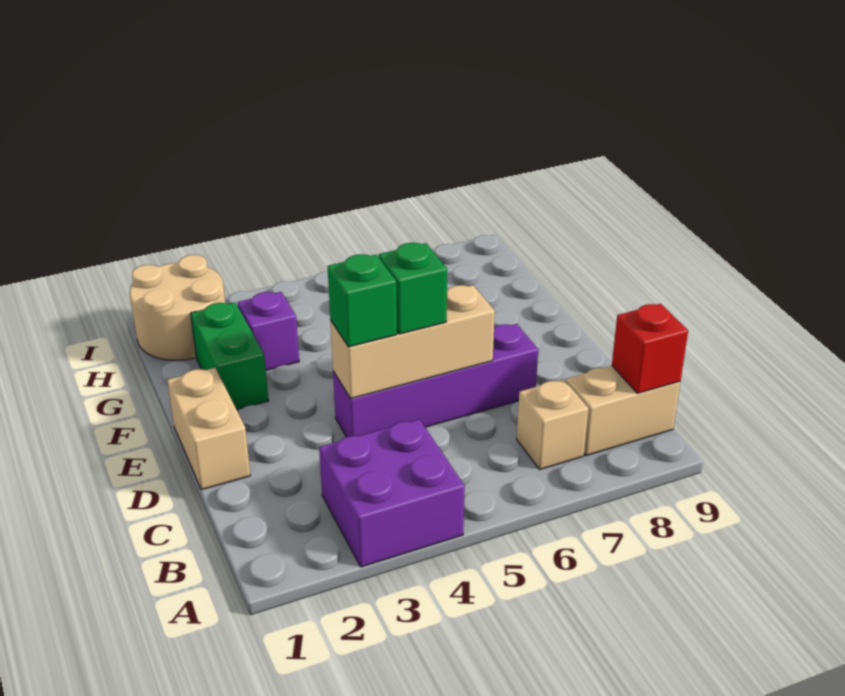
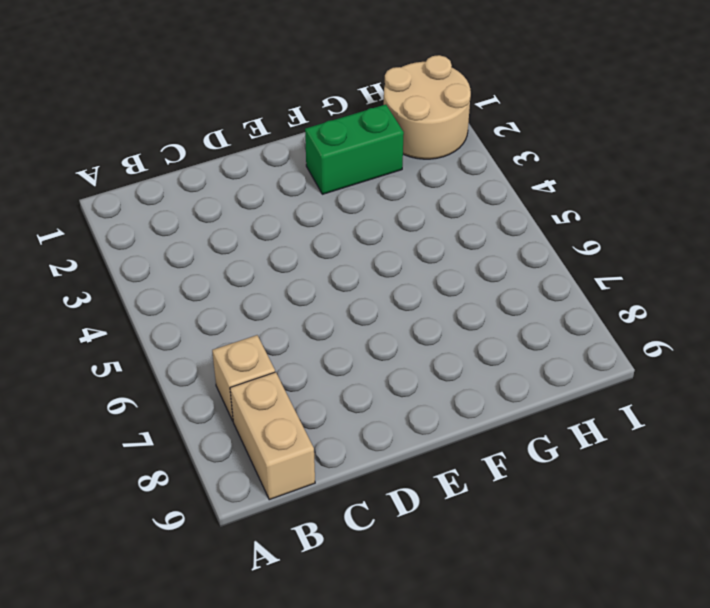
none -> purple brick A3:B4 level 1
none -> tan brick D1:E1 level 1
none -> purple brick D4:D7 level 1

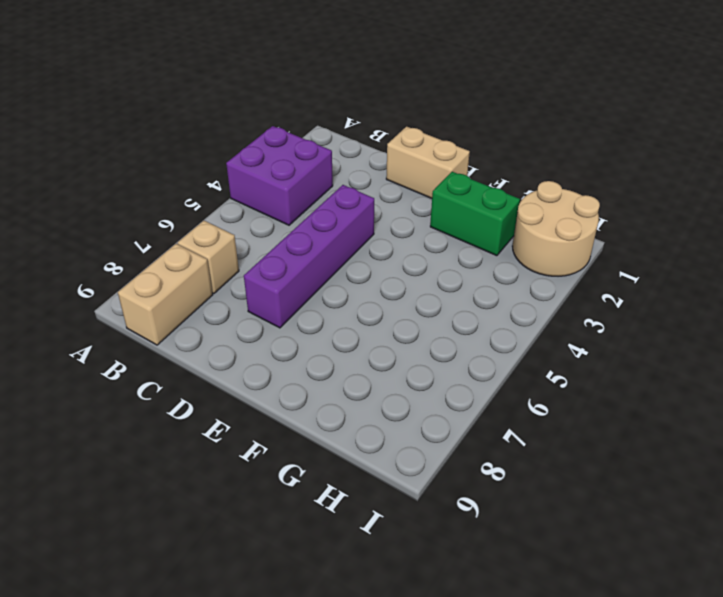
none -> purple brick G3 level 1
none -> red brick B9 level 2
none -> tan brick D4:D6 level 2

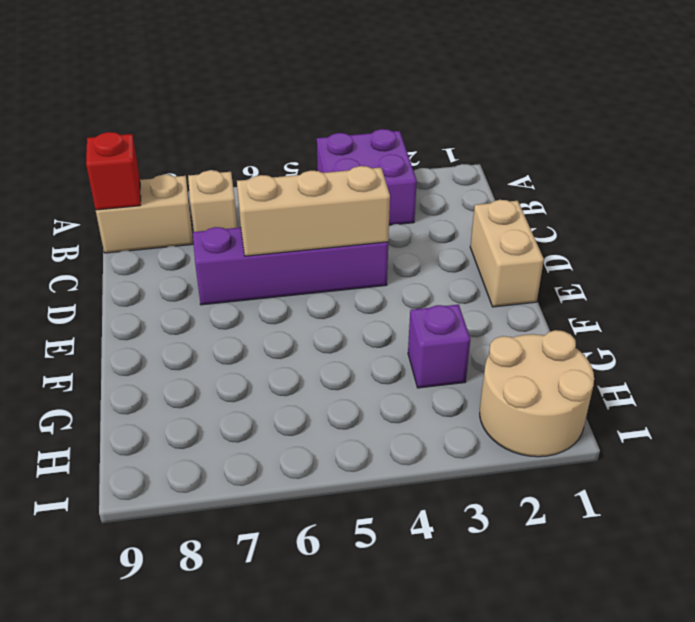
none -> green brick F2:G2 level 1
none -> green brick D4 level 3
none -> green brick D5 level 3

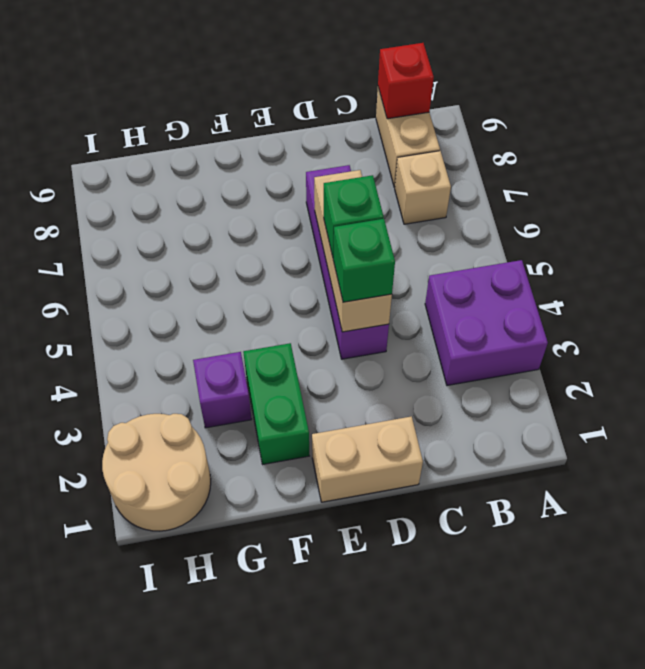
green brick F2:F3 level 1 -> green brick F2:G2 level 1

